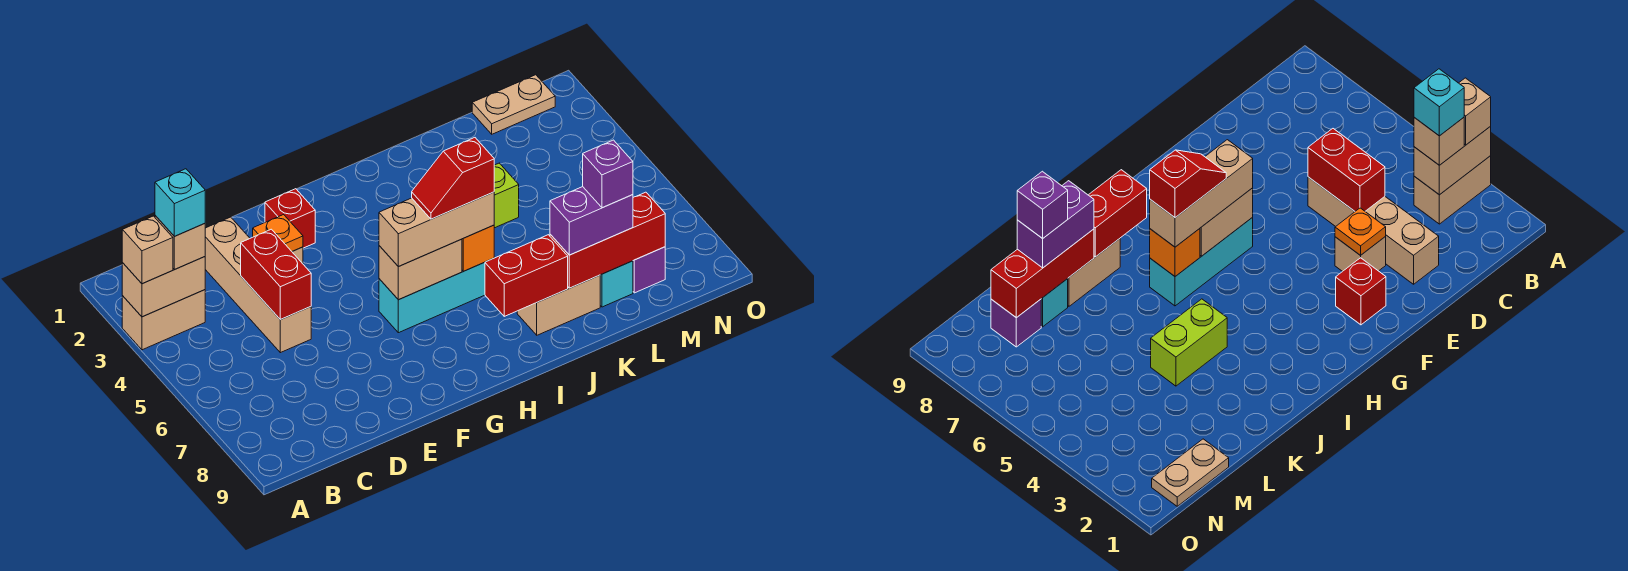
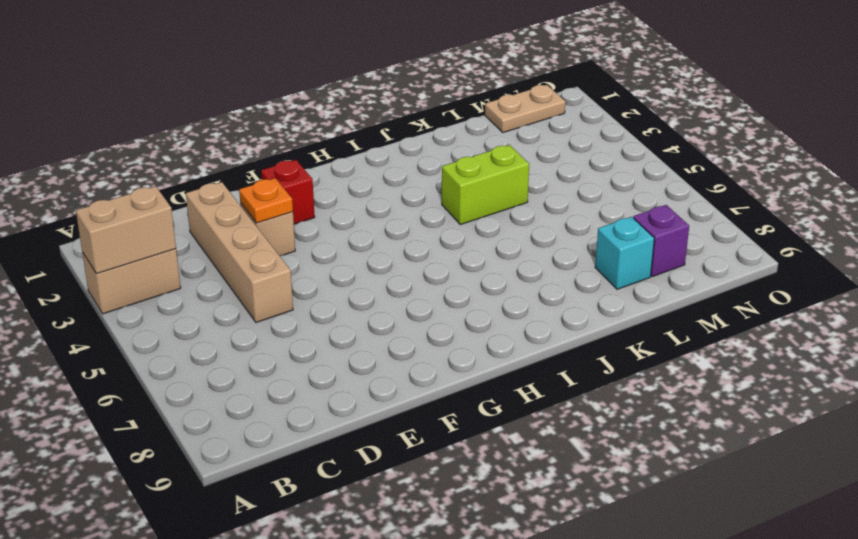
none -> cyan brick G6:I6 level 1
none -> tan brick J8:K8 level 1
none -> red brick D4:D5 level 2

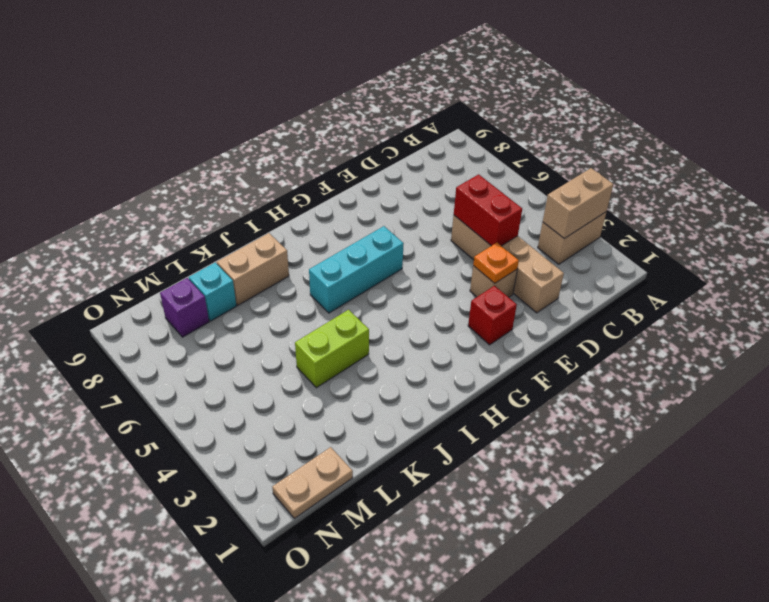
none -> tan brick G6:H6 level 2
none -> orange brick I6 level 2
none -> red brick I8:J8 level 2

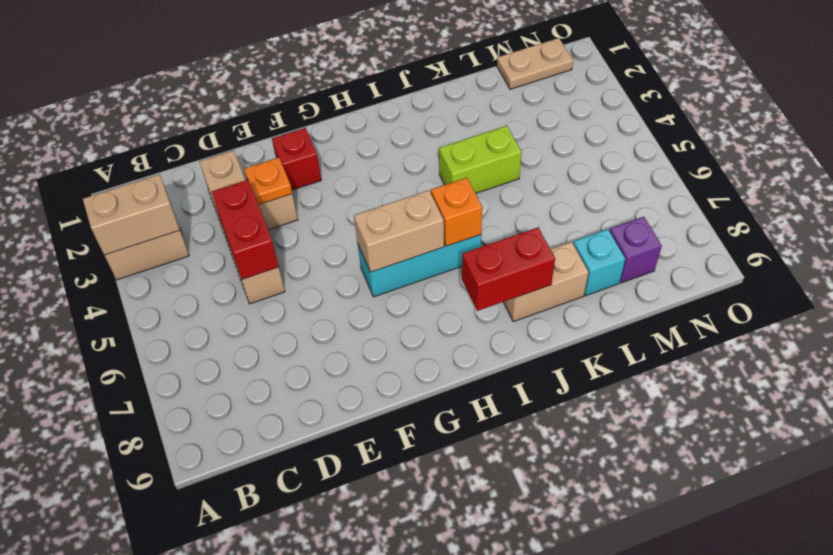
none -> red brick K8:M8 level 2
none -> tan brick A3 level 3
none -> tan brick B3 level 3

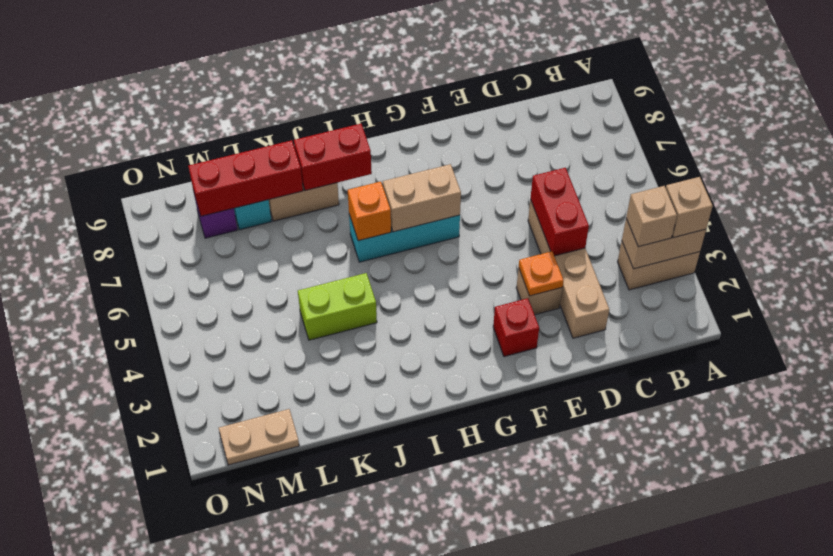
none -> tan brick G6:I6 level 3
none -> purple brick K8:L8 level 3
none -> cyan brick B3 level 4

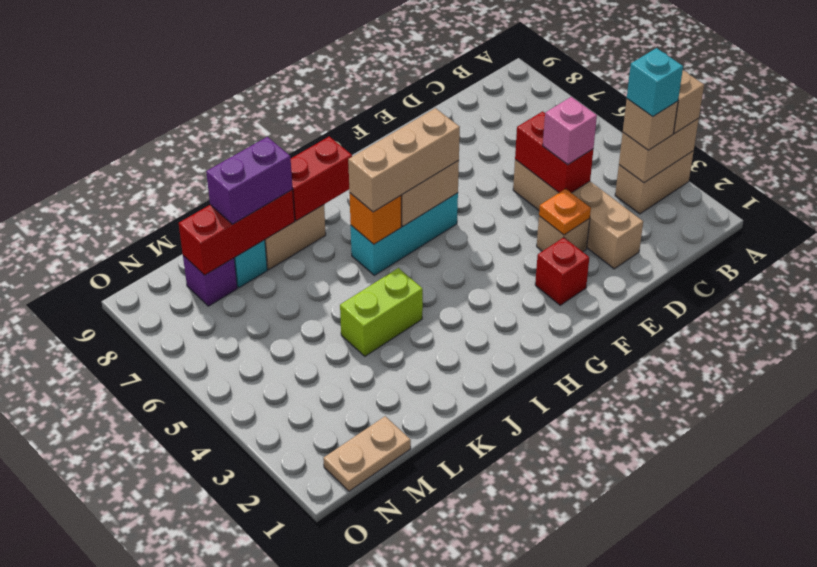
pink brick D4 level 3 -> none
none -> red slope H6:I6 level 4 top I
none -> purple brick L8 level 4

